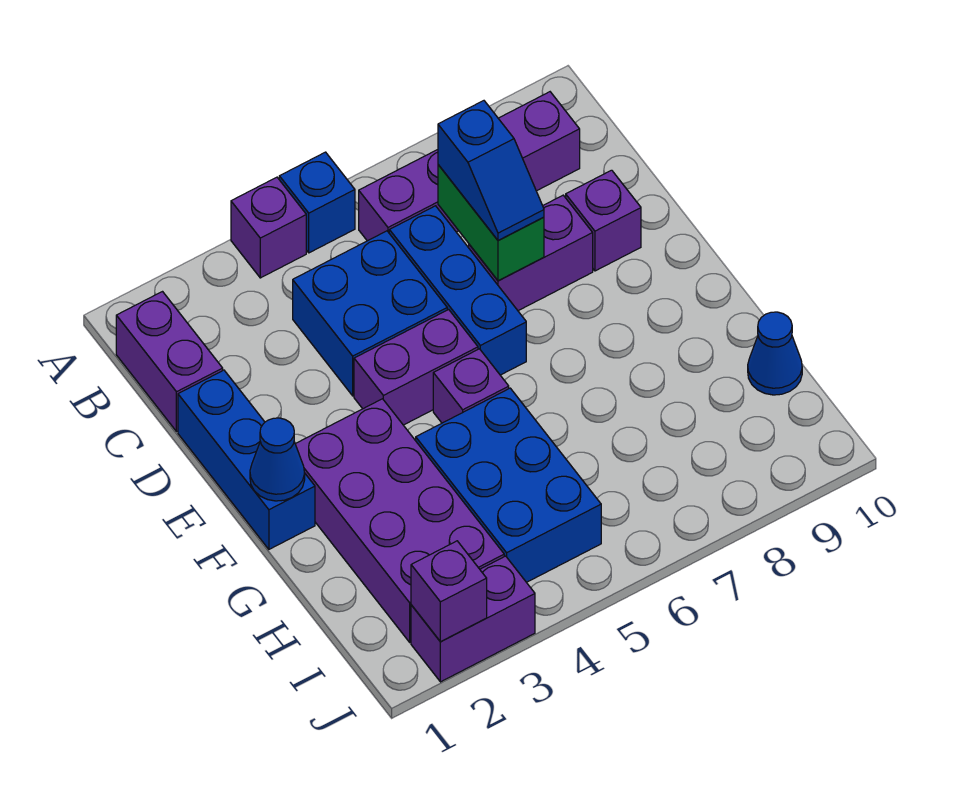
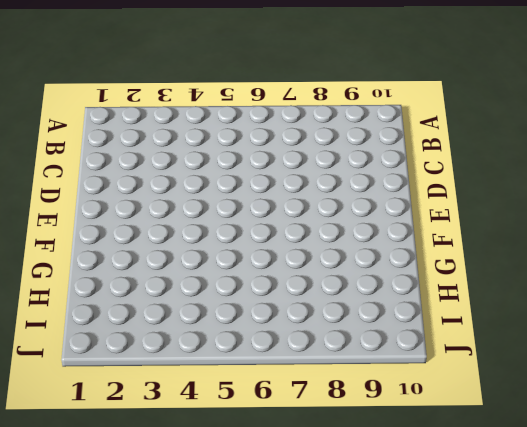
none -> purple brick A4 level 1
none -> blue brick A5 level 1
none -> purple brick B1:C1 level 1

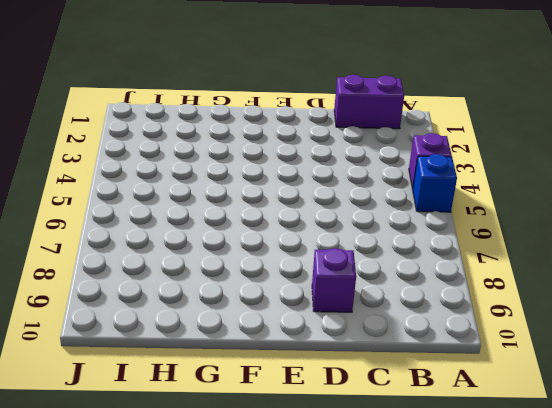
none -> purple brick B6:B9 level 1
none -> blue brick C4:D5 level 1
none -> blue brick C6:E6 level 1

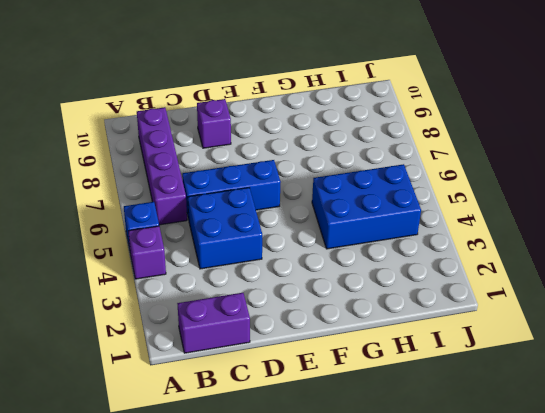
none -> blue brick D1:F1 level 1
none -> purple brick D7:D8 level 1
none -> purple brick E4:E5 level 1

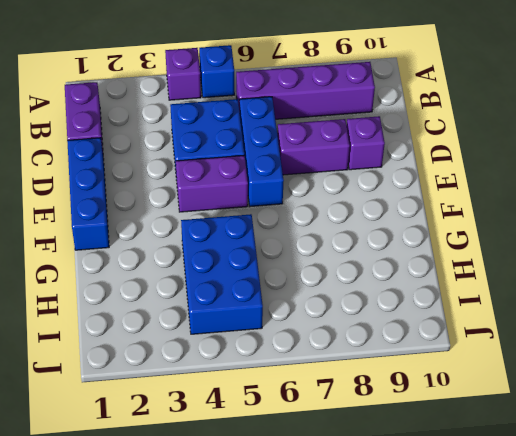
none -> purple brick F2:I3 level 1
none -> purple brick F5 level 1
none -> blue cone H10 level 1

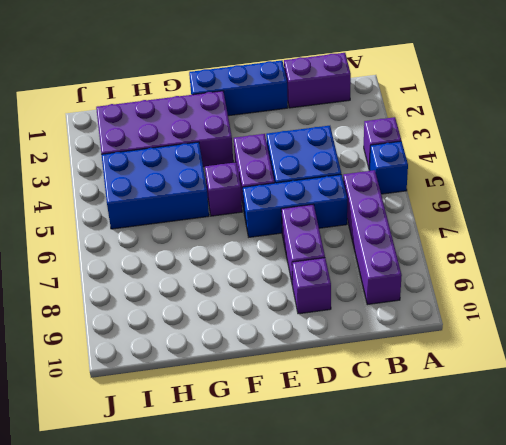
none -> blue cone H10 level 1
none -> purple brick J2:J3 level 1
none -> green brick C7:D7 level 2

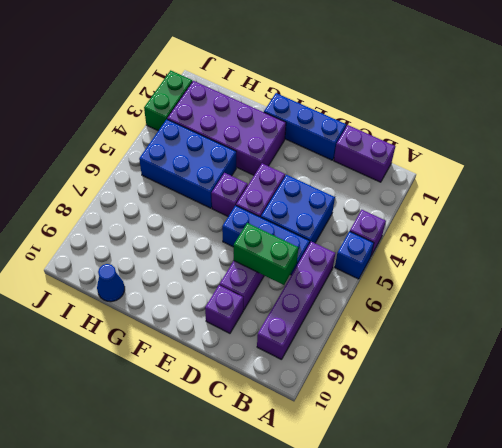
green brick J2:J3 level 1 -> purple brick J2:J3 level 1
none -> blue cone F1 level 2
none -> purple brick J2 level 2
none -> blue slope C7:D7 level 3 top C

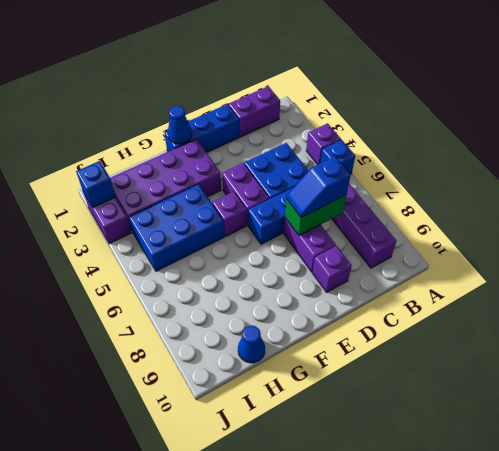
blue brick J2 level 2 -> purple brick J2 level 2

